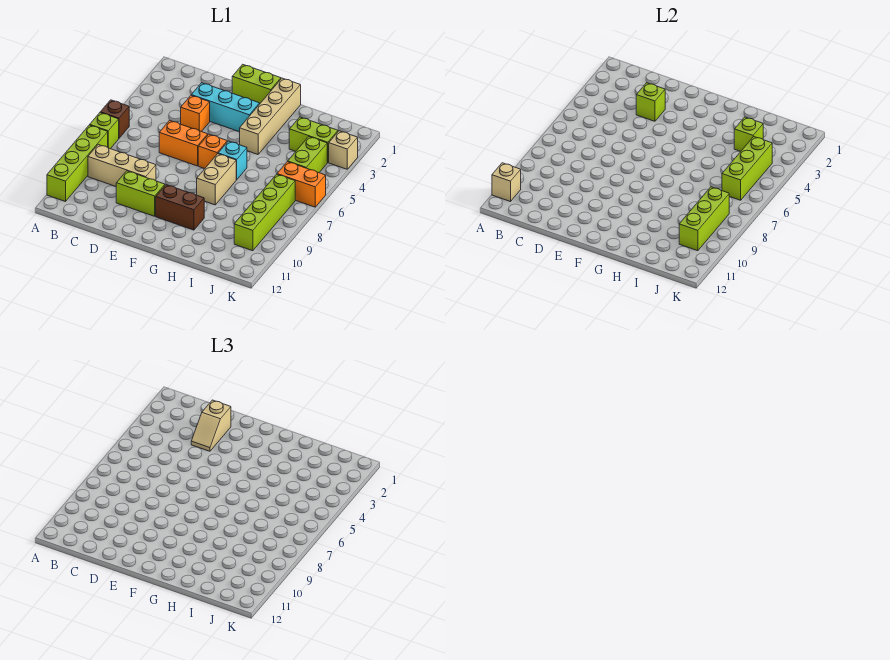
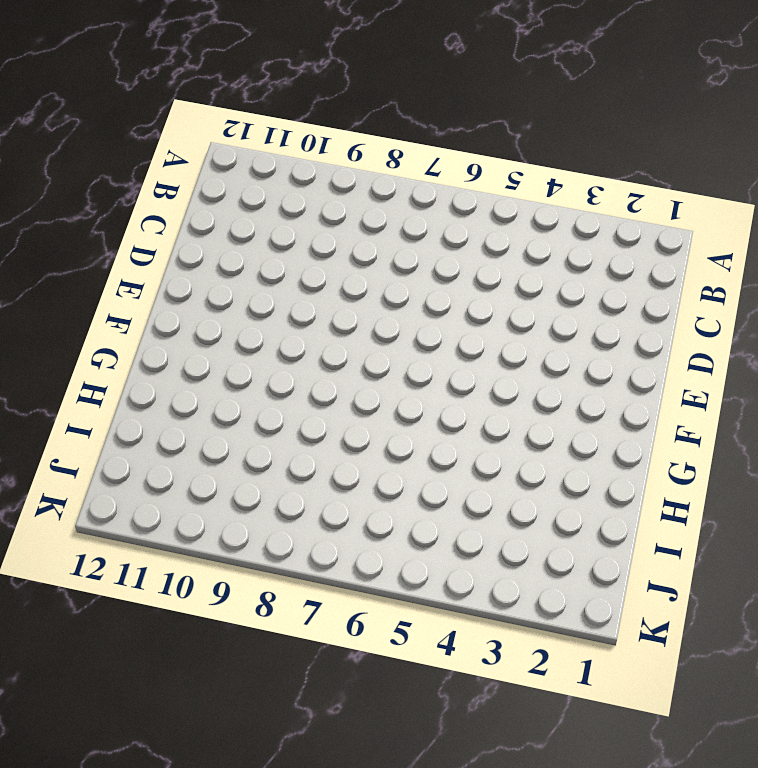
none -> brown brick A6 level 1
none -> lime brick A7 level 1
none -> lime brick A8:A11 level 1

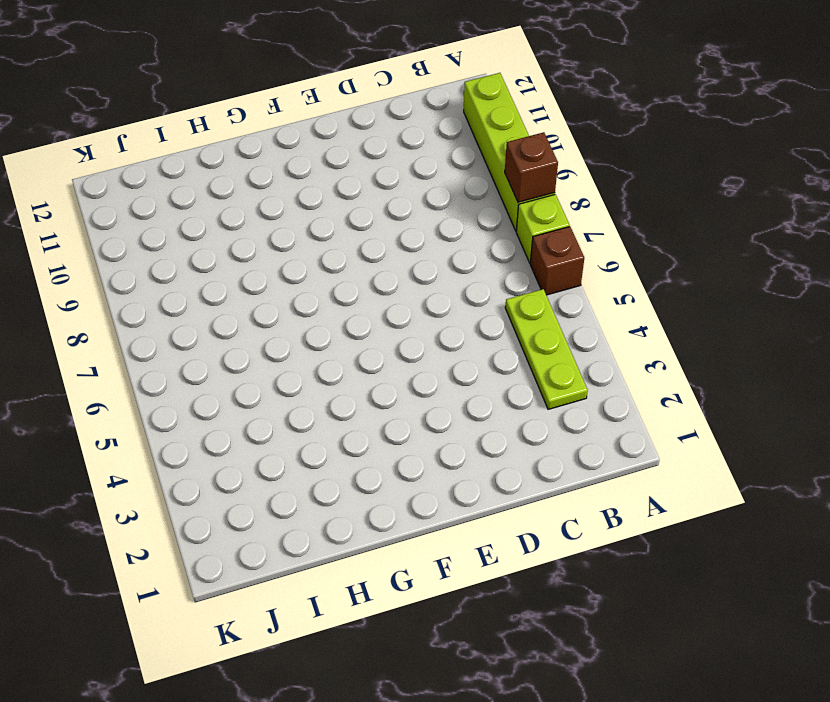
brown brick A8 level 2 -> none
lime plate B3:B5 level 1 -> none
none -> tan brick B9:D9 level 1
none -> cyan brick D3:F3 level 1
none -> orange brick D4 level 1

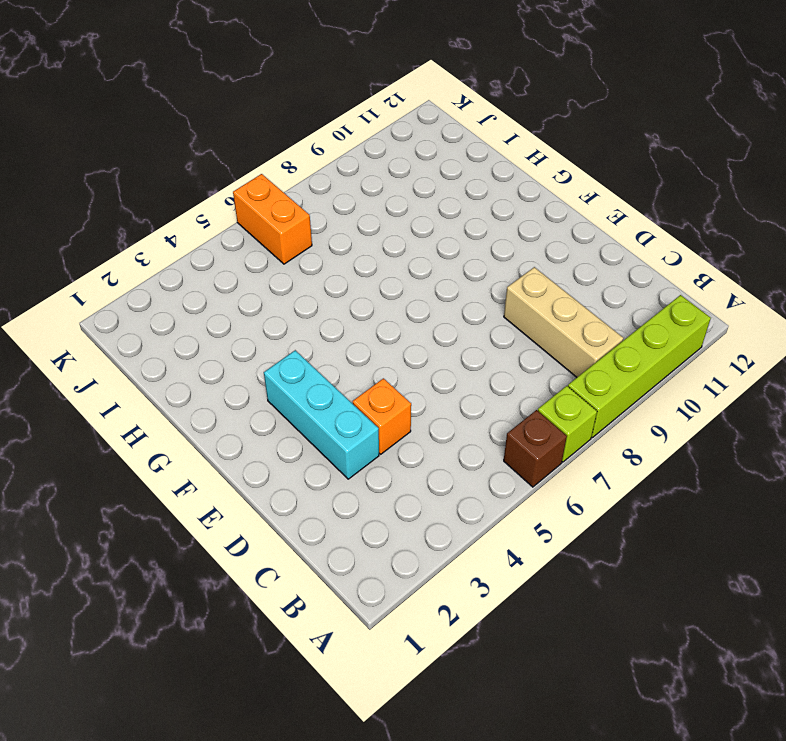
none -> orange brick D6:E6 level 1
none -> lime brick D10:E10 level 1
none -> lime brick E1:F1 level 1

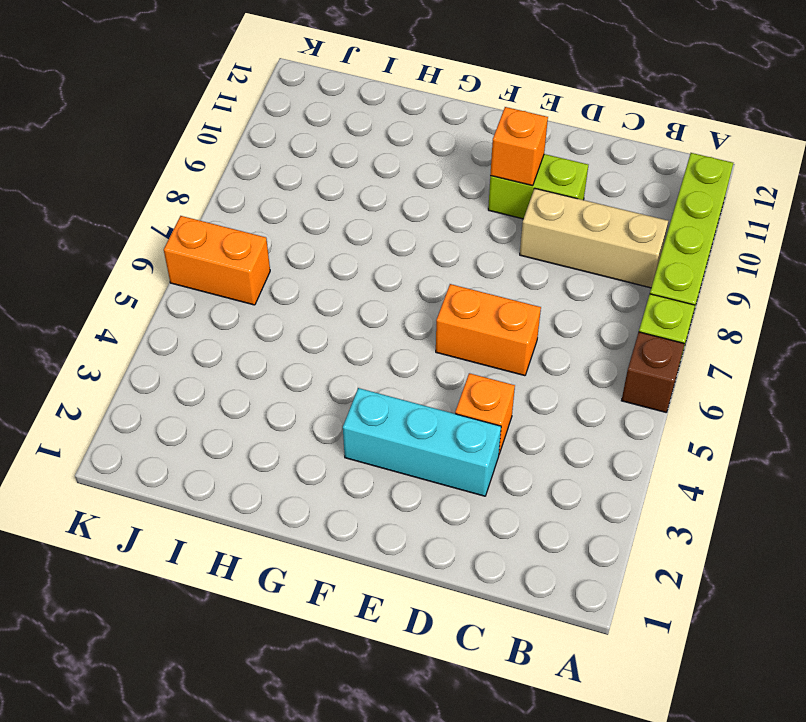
orange brick E10 level 2 -> orange brick F6 level 1
none -> lime brick E1:F1 level 1
none -> brown brick F10:G10 level 1
none -> tan brick G1:G4 level 1

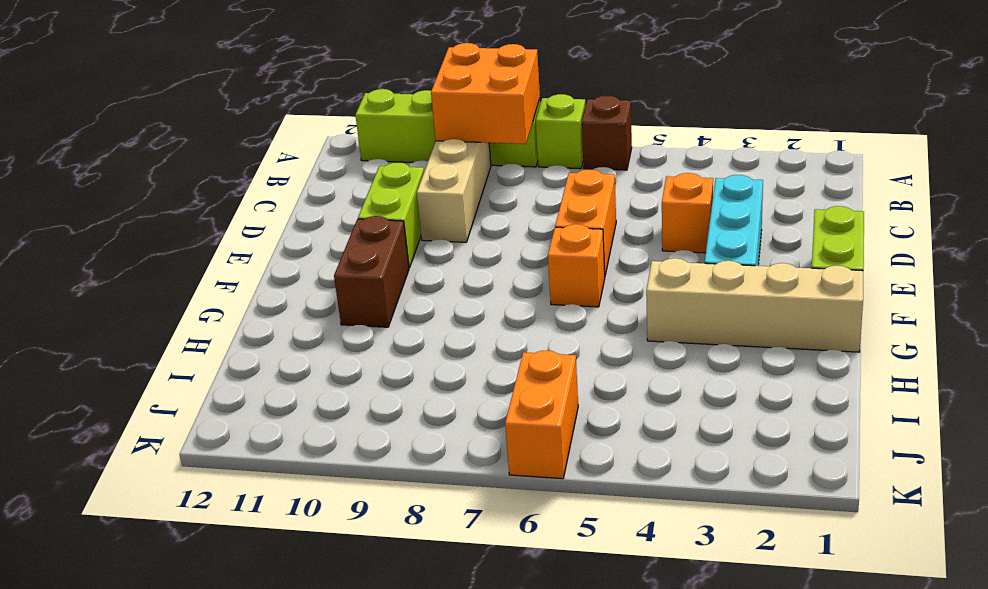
orange brick A8:B9 level 2 -> none
none -> cyan brick G6 level 1
none -> tan brick G7:G8 level 1
none -> lime brick I3:J3 level 1

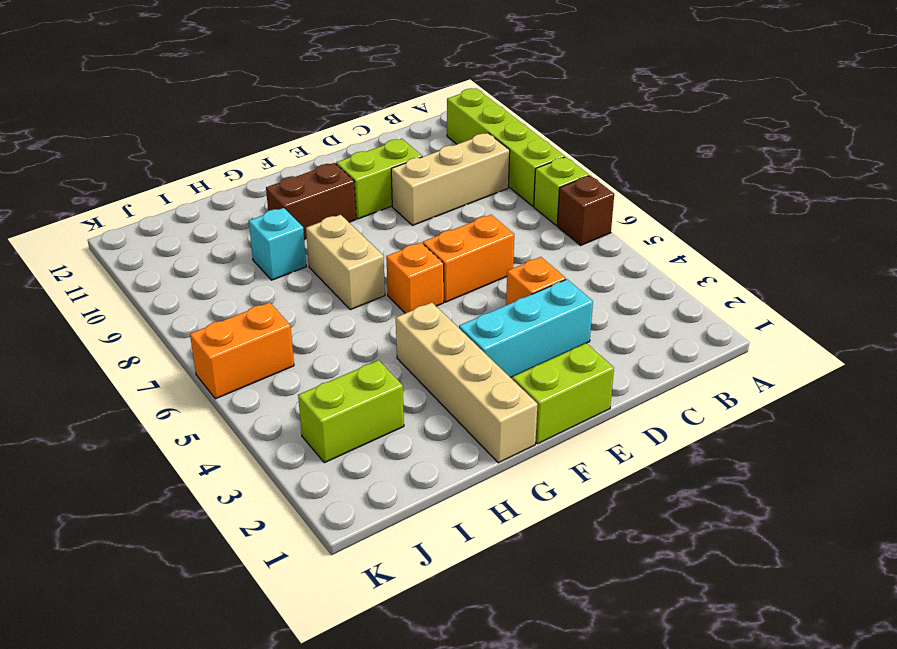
cyan brick H9 level 1 -> cyan brick G6 level 1
none -> lime brick J4:J5 level 1
none -> lime brick J7:J10 level 1
none -> tan brick K3 level 1

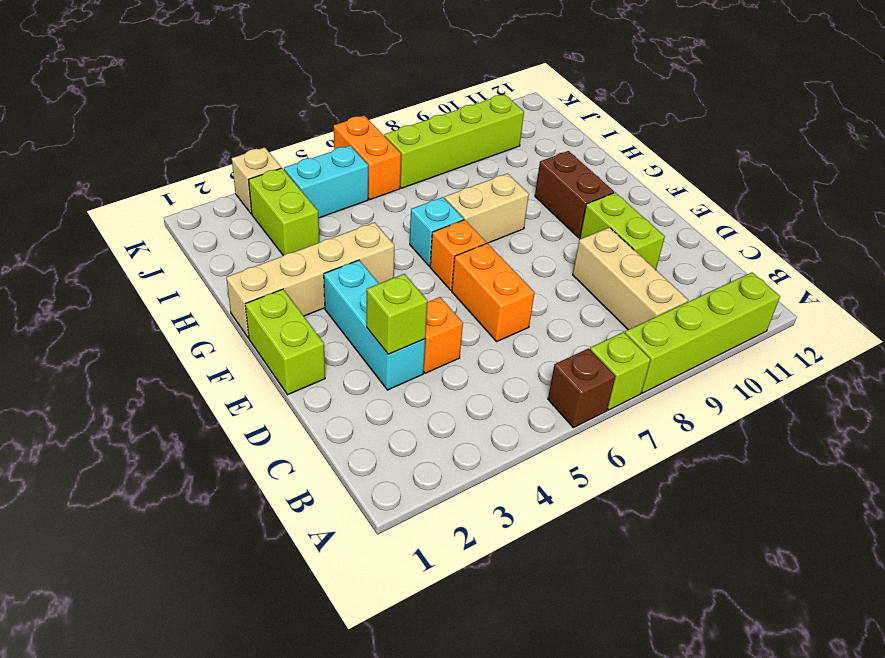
cyan brick J4:J5 level 1 -> lime brick J4:J5 level 1
none -> tan brick A11 level 2
none -> lime brick I3 level 2
none -> lime brick J4:J6 level 2

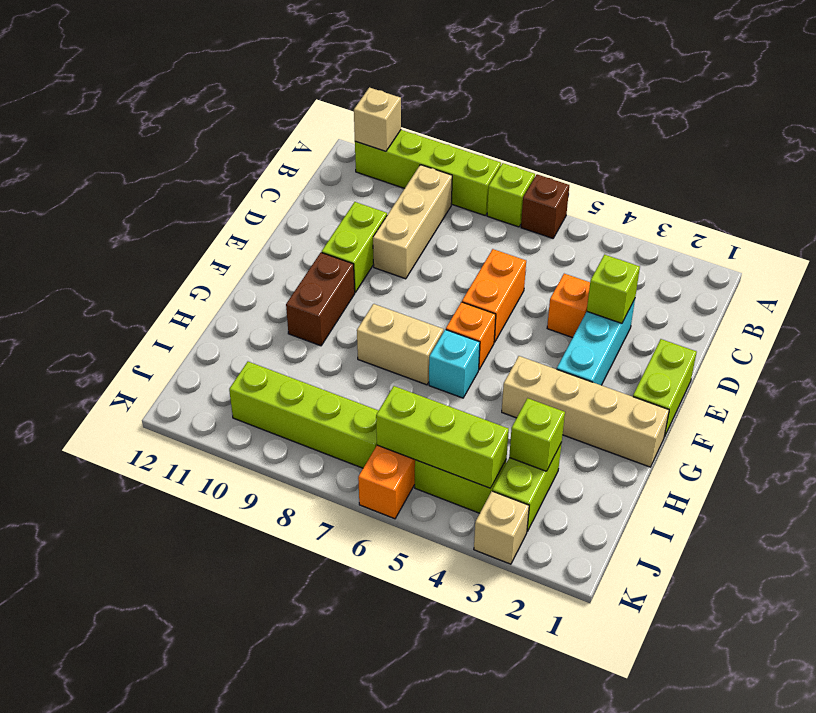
none -> lime brick J8:J10 level 2
none -> tan slope D2:D3 level 3 top 2

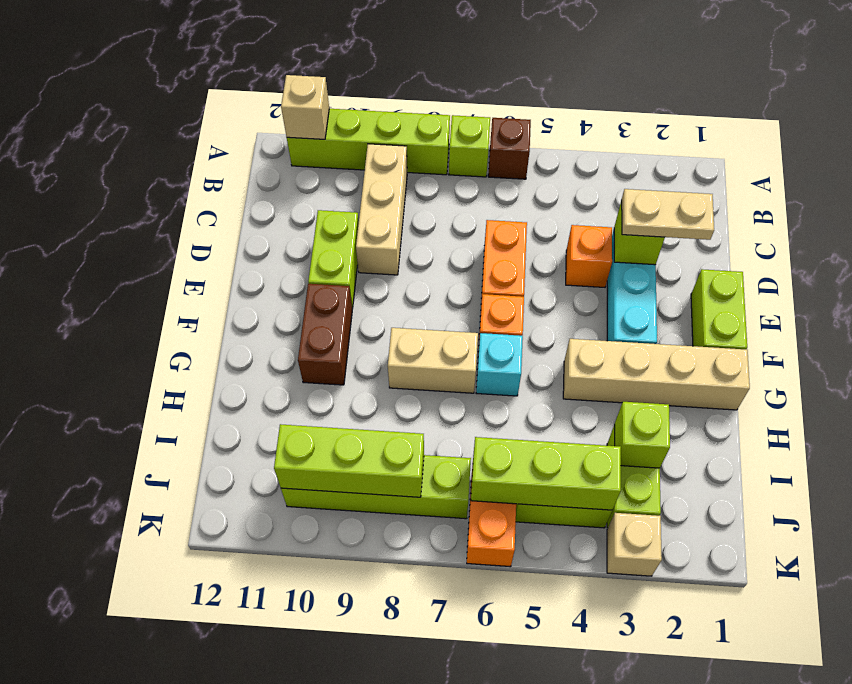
tan plate D2:D3 level 3 -> tan slope D2:D3 level 3 top 2

